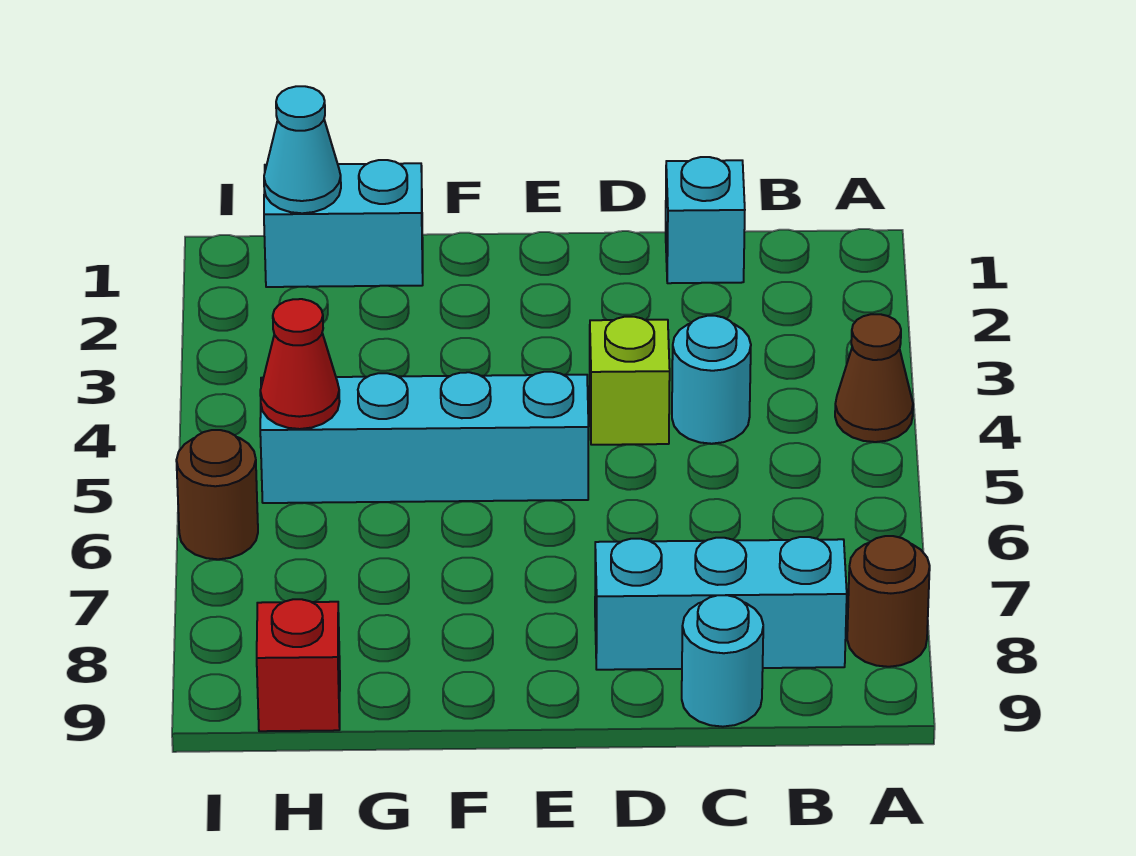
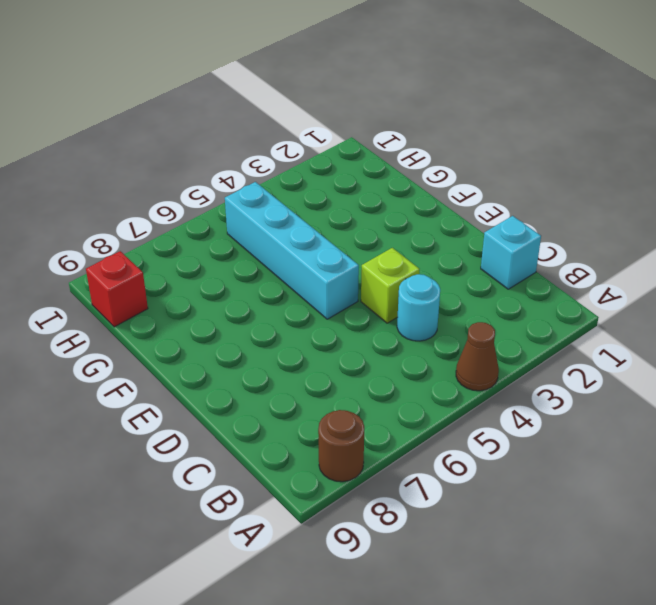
none -> cyan brick B8:D8 level 1
none -> cyan round brick C9 level 1
none -> cyan brick G1:H1 level 1

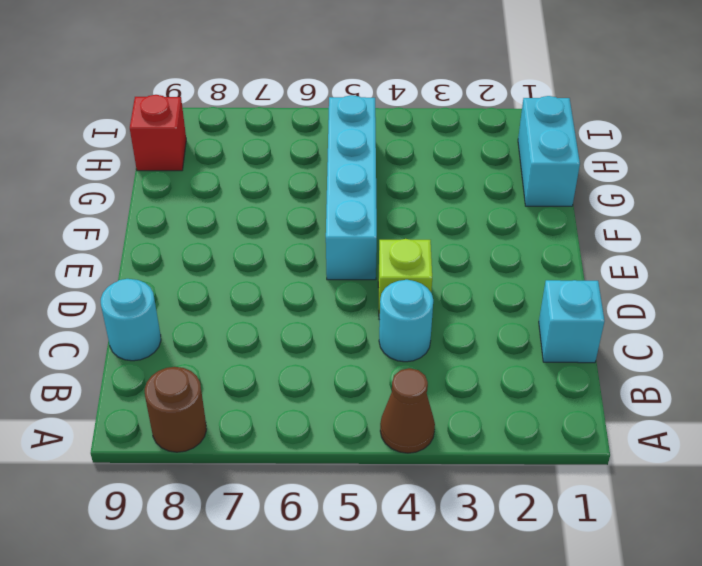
none -> cyan brick B8:D8 level 1
none -> brown round brick I6 level 1
none -> cyan cone H1 level 2

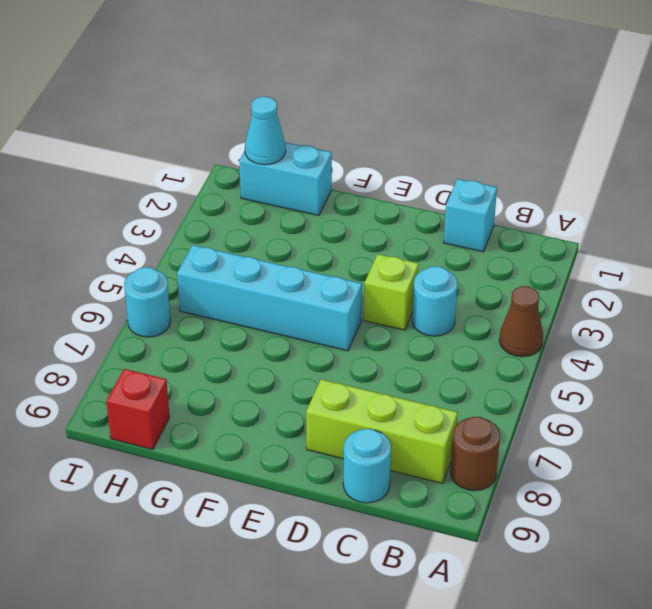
lime brick B8:D8 level 1 -> cyan brick B8:D8 level 1
cyan round brick I6 level 1 -> brown round brick I6 level 1
none -> red cone H5 level 2

